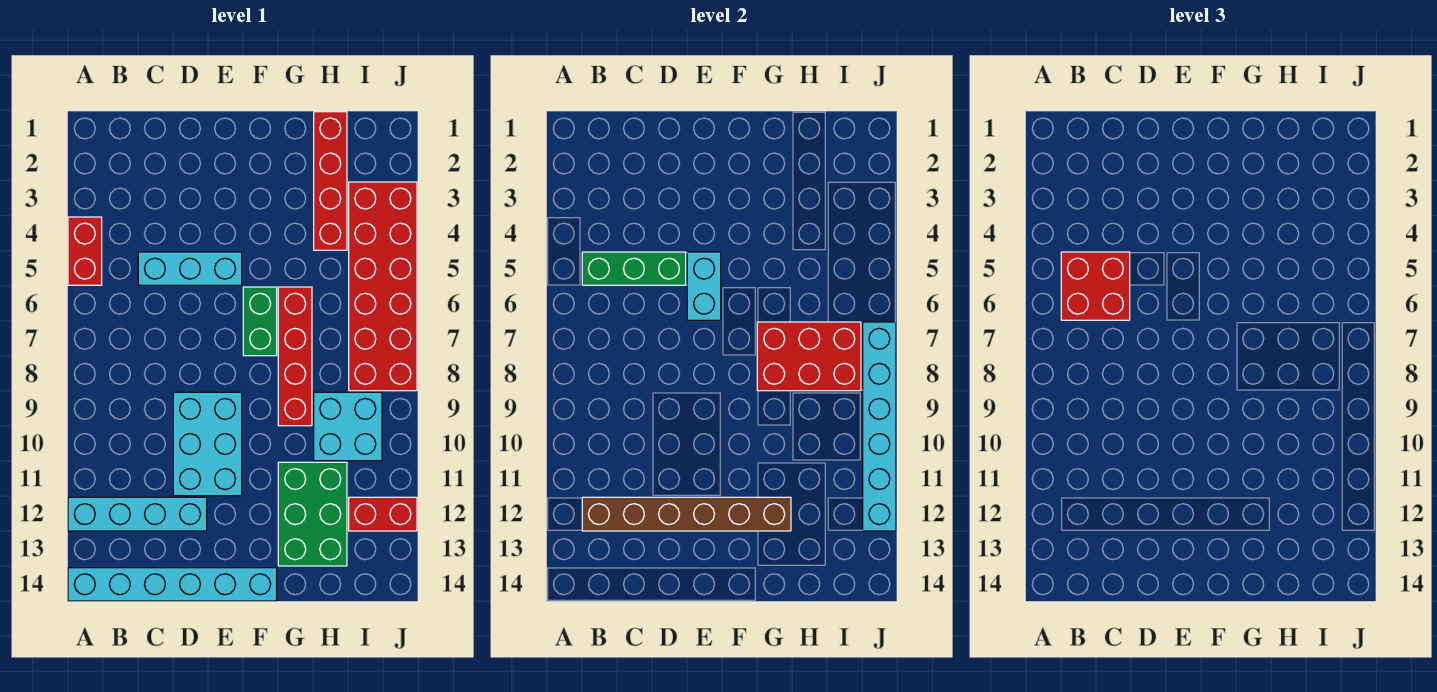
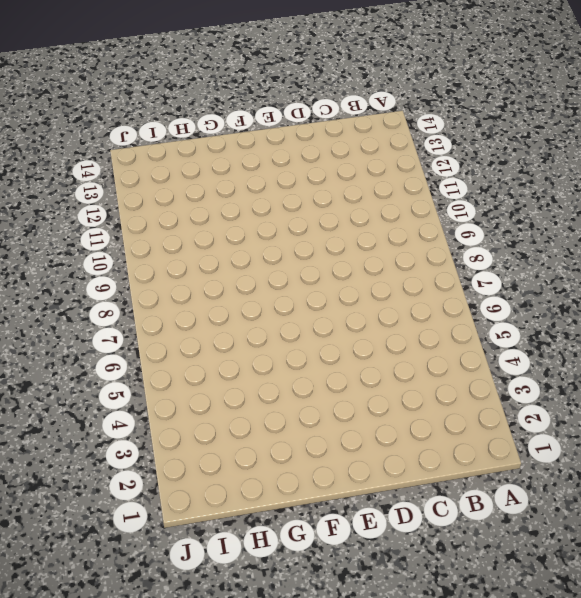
none -> red brick A4:A5 level 1
none -> cyan brick A12:D12 level 1
none -> cyan brick A14:F14 level 1

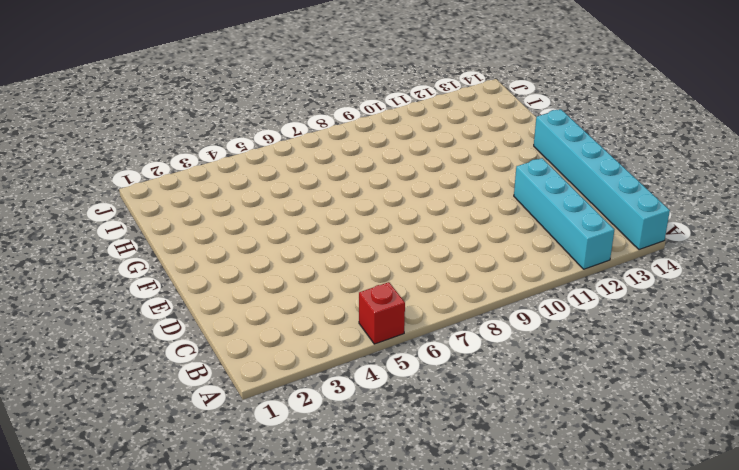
red brick A5 level 1 -> red brick A4:A5 level 1
none -> cyan brick C5:E5 level 1
none -> cyan brick D9:E11 level 1
none -> green brick F6:F7 level 1

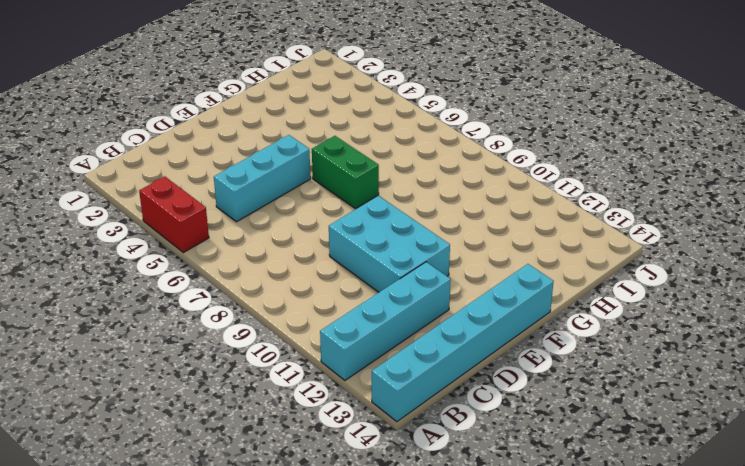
none -> red brick G6:G9 level 1
none -> green brick G11:H13 level 1
none -> red brick H1:H4 level 1

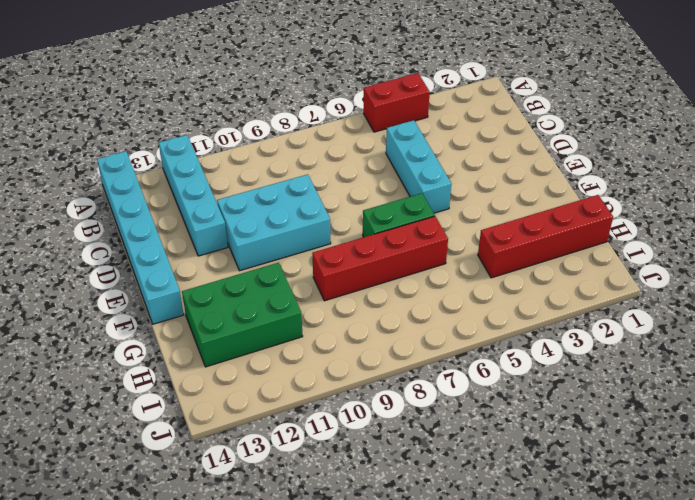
none -> cyan brick H9:I10 level 1
none -> red brick I3:J8 level 1
none -> red brick I12:J12 level 1

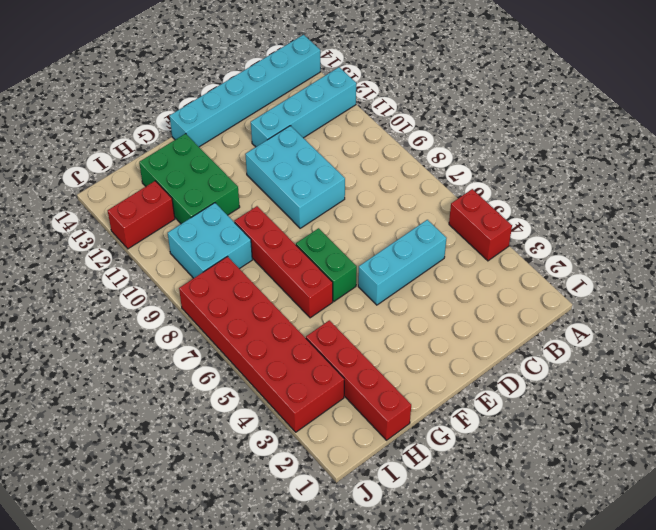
none -> green brick B5:D5 level 2
none -> brown brick B12:G12 level 2
none -> cyan brick E5:E6 level 2

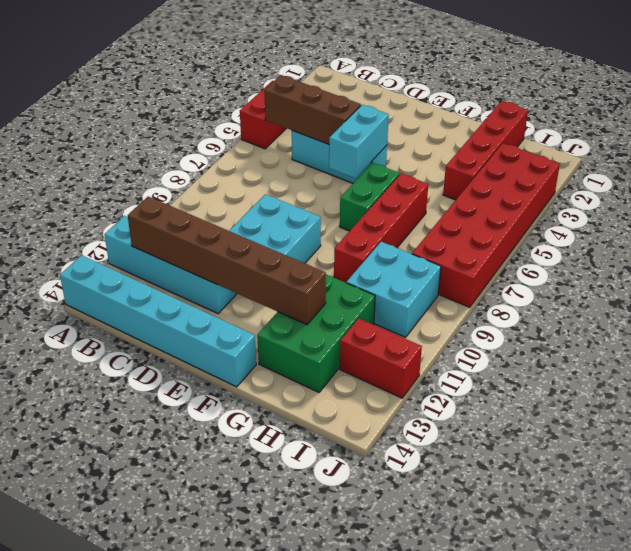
brown brick B5:D5 level 2 -> green brick B5:D5 level 2
none -> red brick G7:I8 level 2
none -> cyan brick J7:J12 level 2
none -> red brick B5:C6 level 3

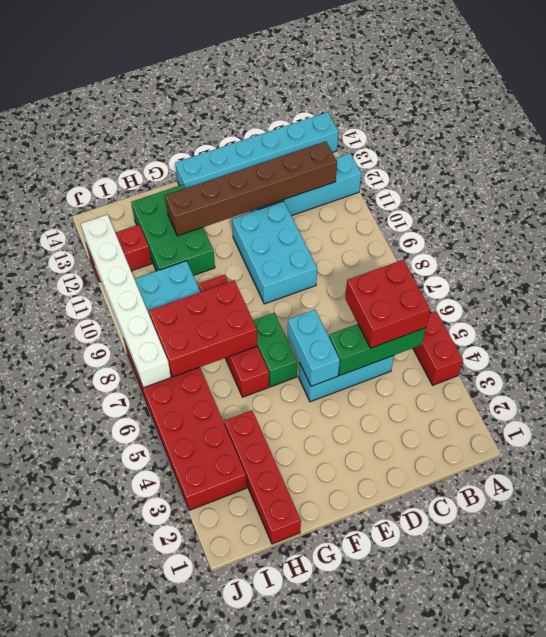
white brick J7:J12 level 2 -> cyan brick J7:J12 level 2

